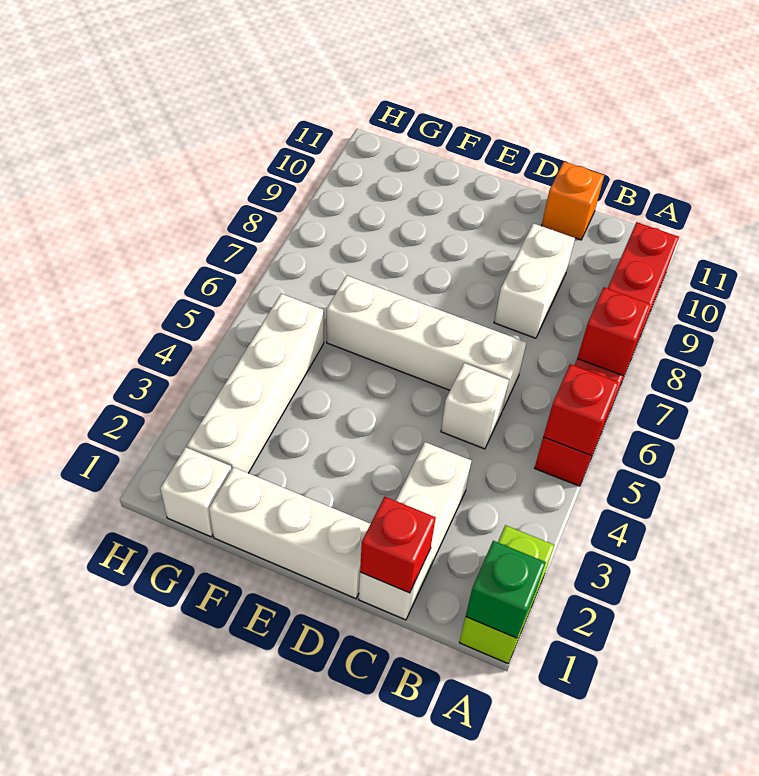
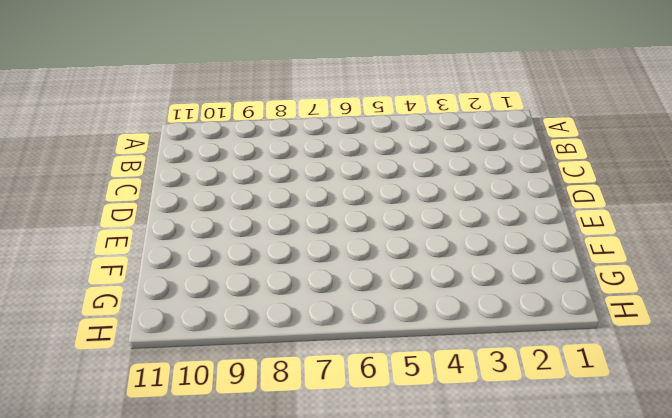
none -> lime brick A1:A2 level 1
none -> red brick A5:A10 level 1
none -> white brick C1:C3 level 1

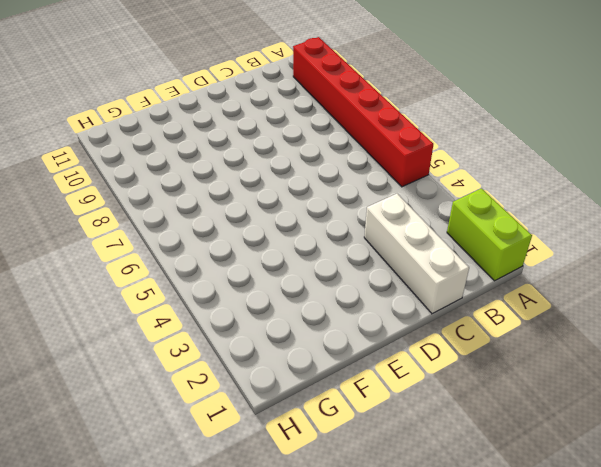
none -> white brick C5 level 1
none -> white brick C6:F6 level 1
none -> white brick C8:C9 level 1

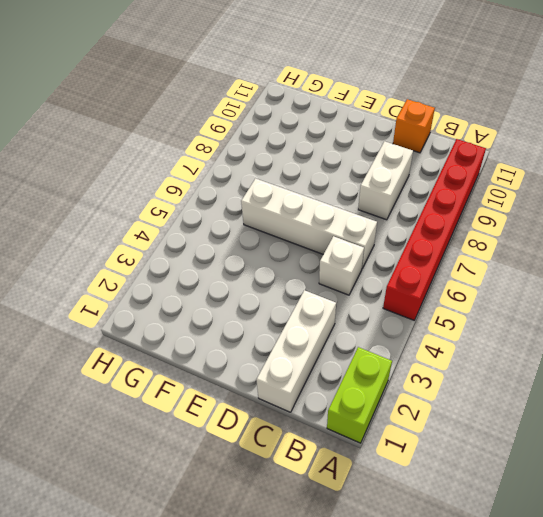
none -> white brick D1:F1 level 1
none -> white brick G1 level 1
none -> white brick G2:G5 level 1

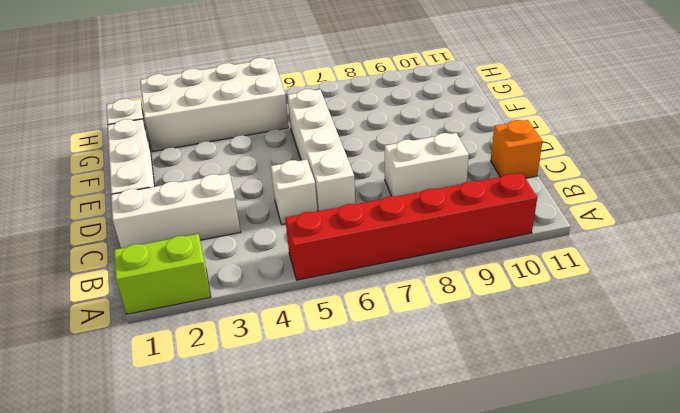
white brick G2:H5 level 1 -> white brick G2:G5 level 1
none -> green brick A1 level 2
none -> red brick A5 level 2
none -> red brick A7 level 2

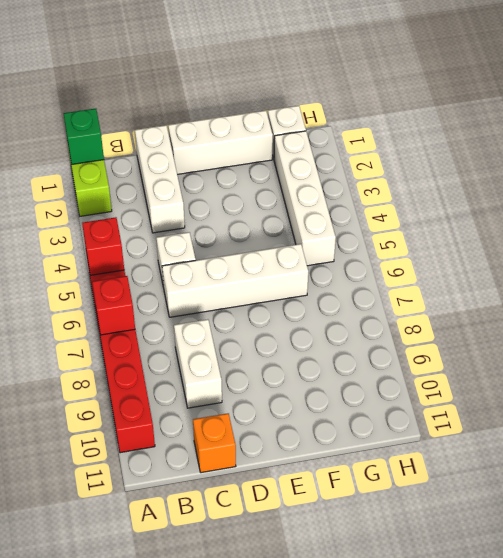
none -> red brick C1 level 2

